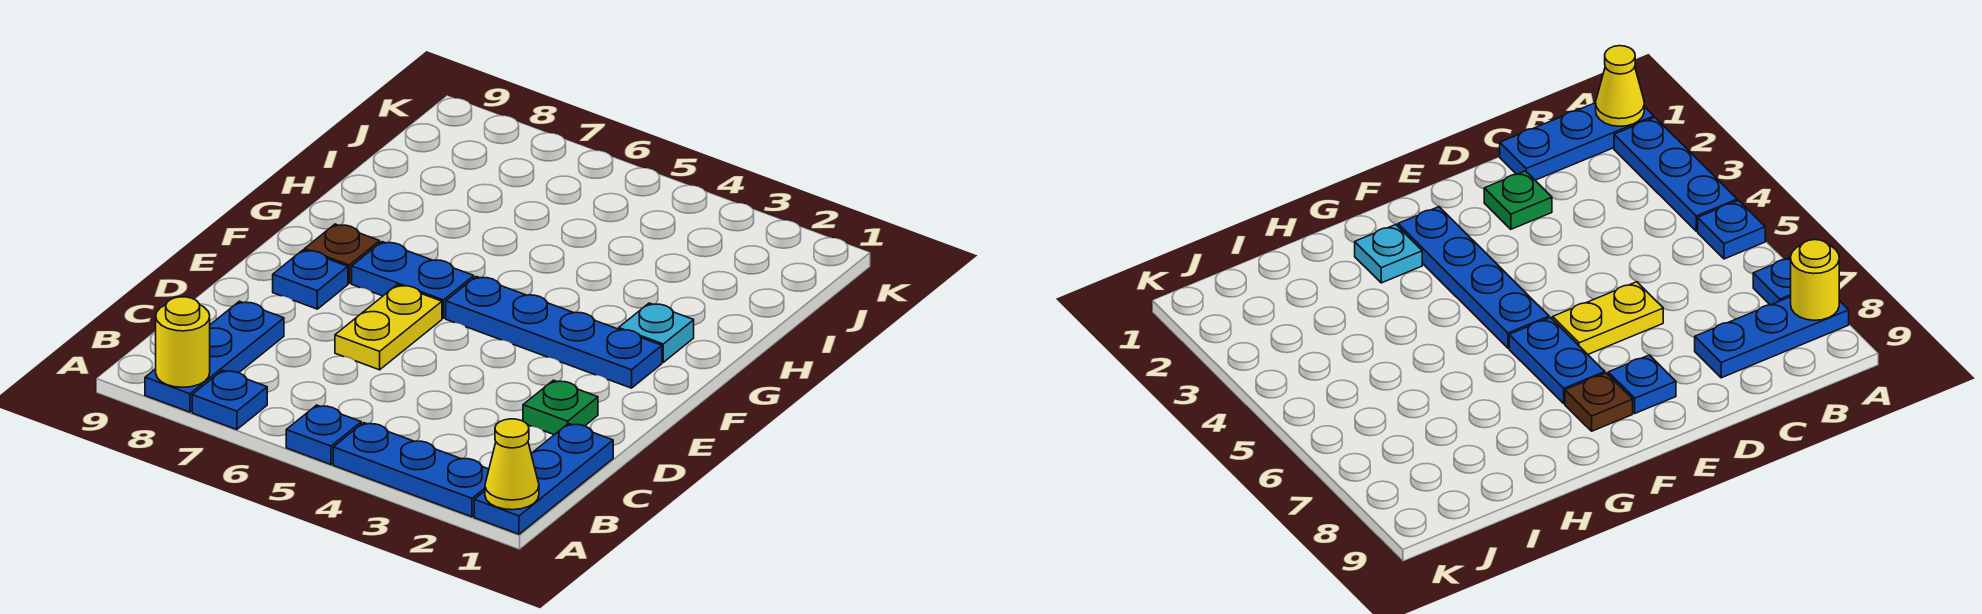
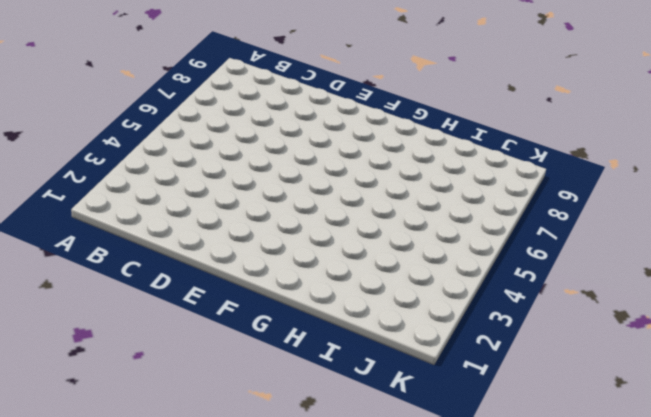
none -> blue plate A1:C1 level 1
none -> blue plate A2:A4 level 1
none -> blue plate A5 level 1

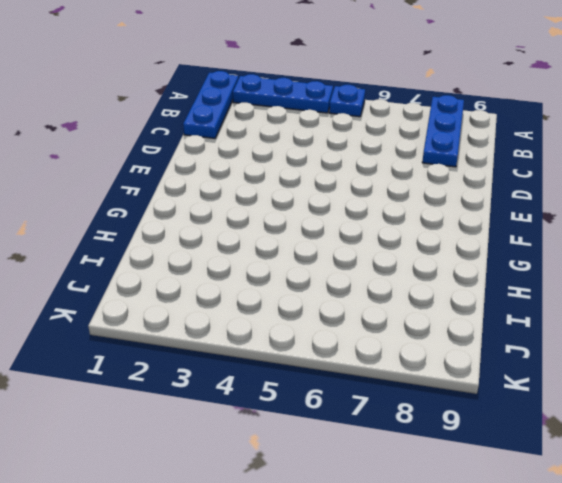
none -> blue plate A7 level 1
none -> green plate D2 level 1
none -> yellow plate D6:E6 level 1

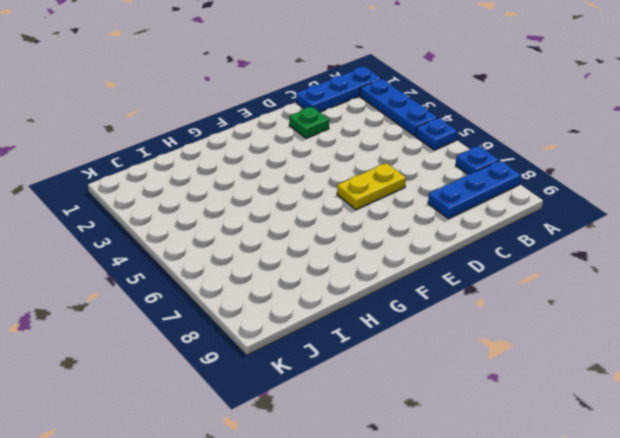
none -> blue plate E8 level 1
none -> blue plate F2:F5 level 1
none -> blue plate F6:F7 level 1

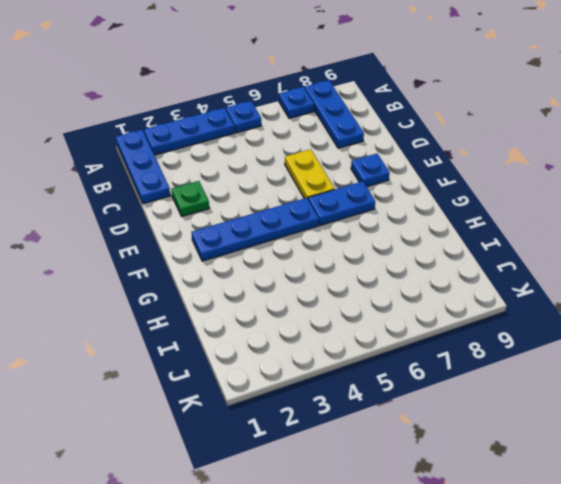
none -> brown plate F8 level 1
none -> cyan plate G2 level 1
none -> yellow cone A1 level 2

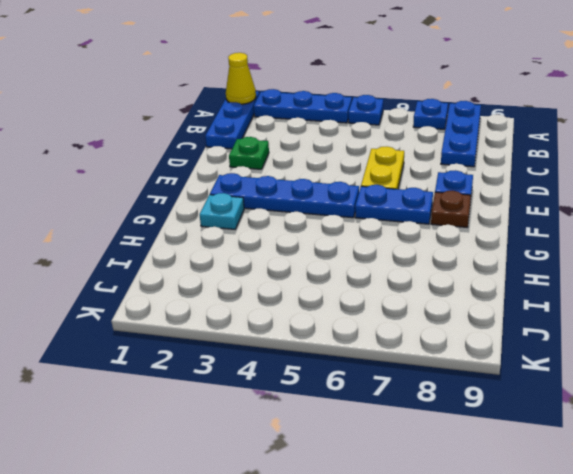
none -> yellow round brick A8 level 2

